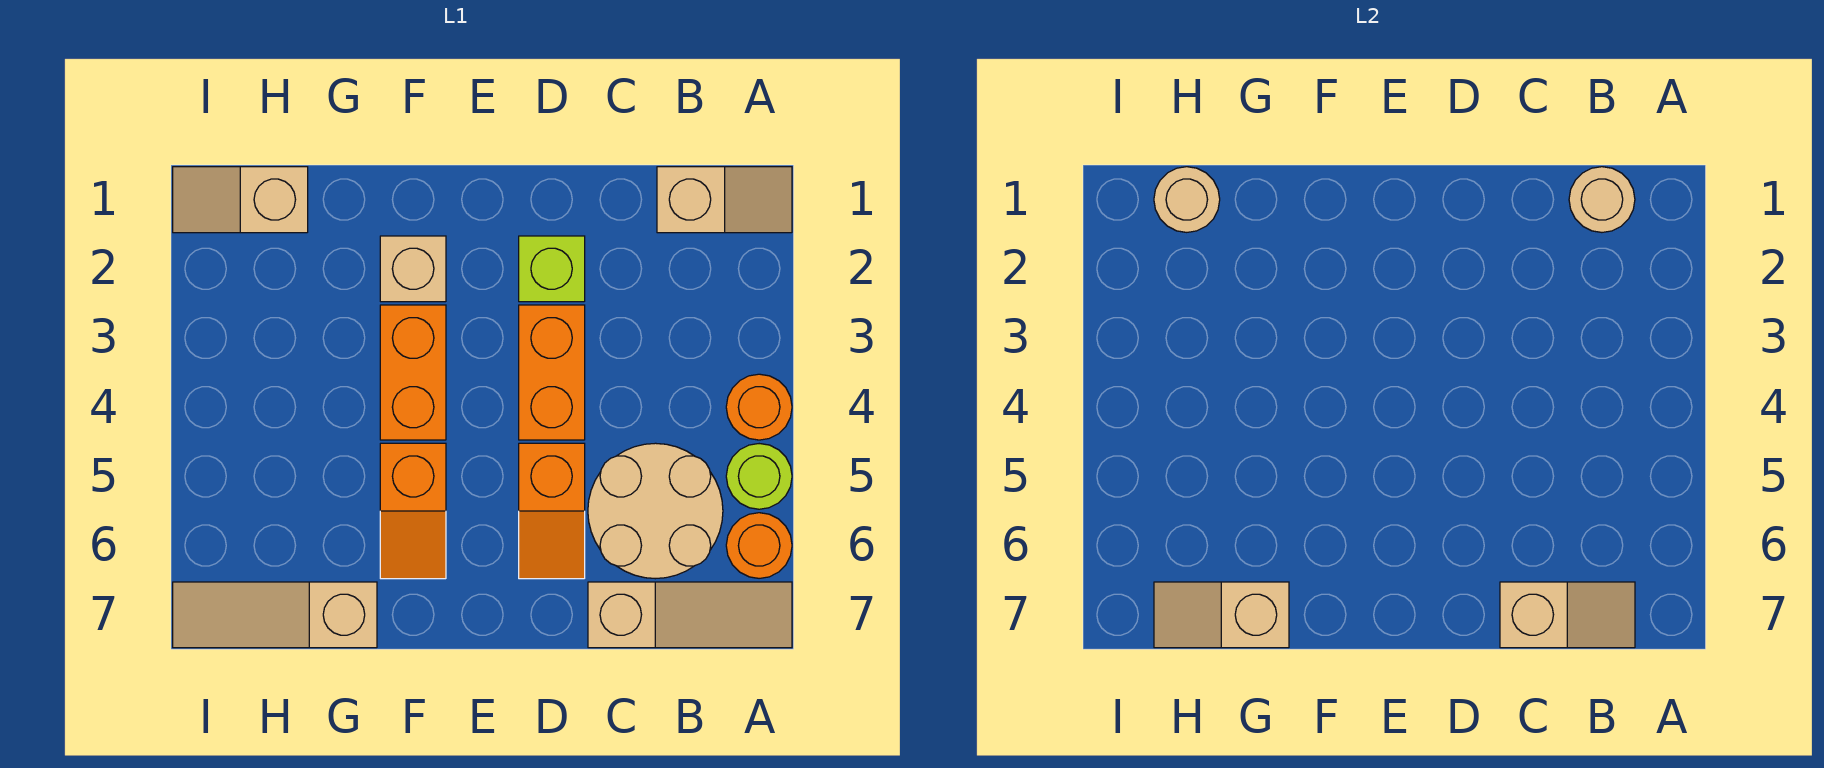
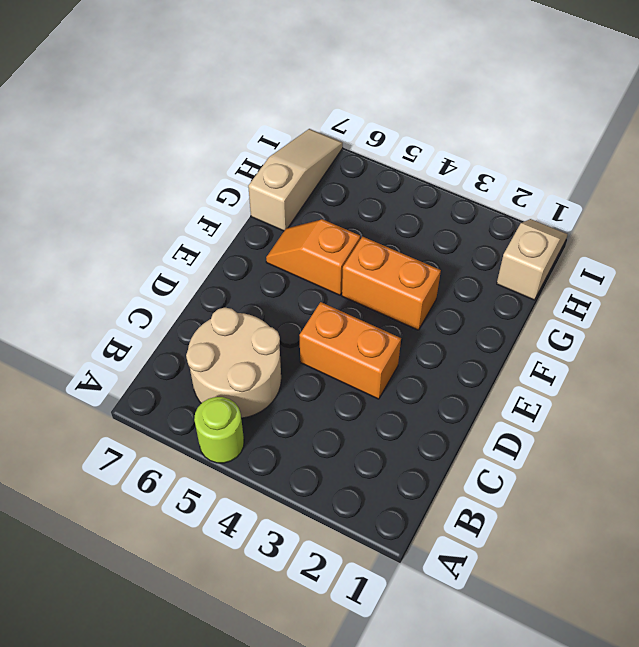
none -> tan slope A1:B1 level 1 top B
none -> orange round brick A4 level 1
none -> orange round brick A6 level 1

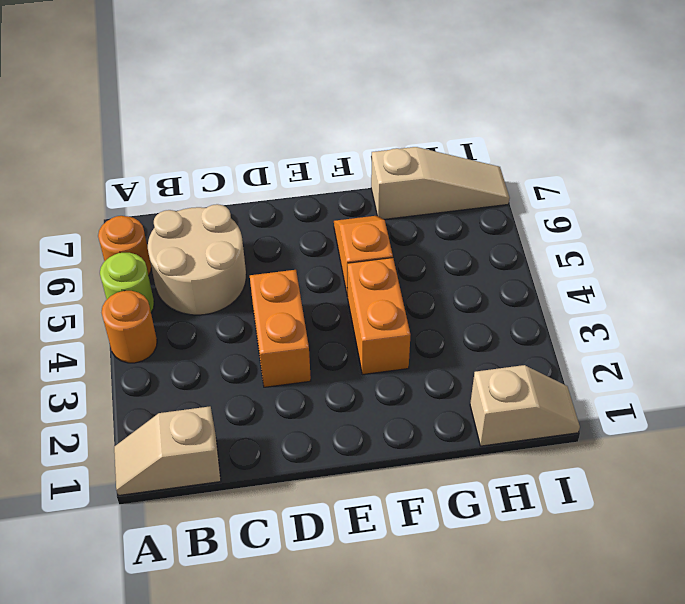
none -> tan slope A7:C7 level 1 top C
none -> lime brick D2 level 1
none -> orange slope D5:D6 level 1 top 5

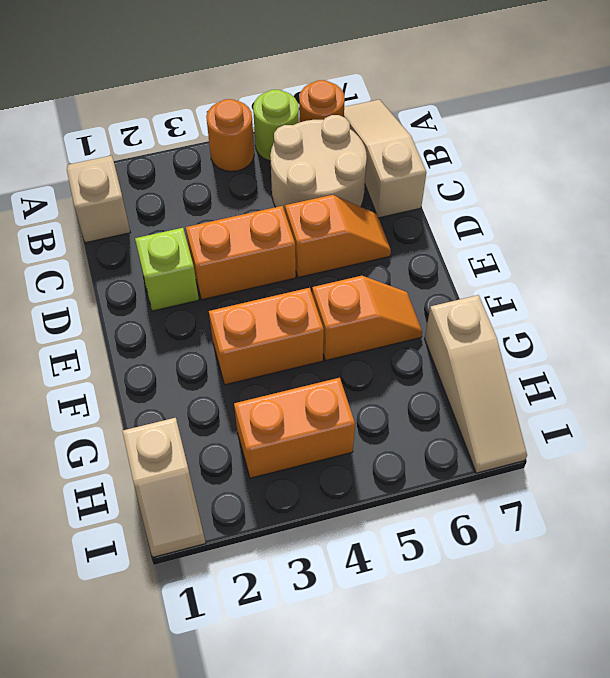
orange brick H3:H4 level 1 -> none
none -> tan brick F2 level 1
none -> tan round brick B1 level 2
none -> tan slope B7:C7 level 2 top C

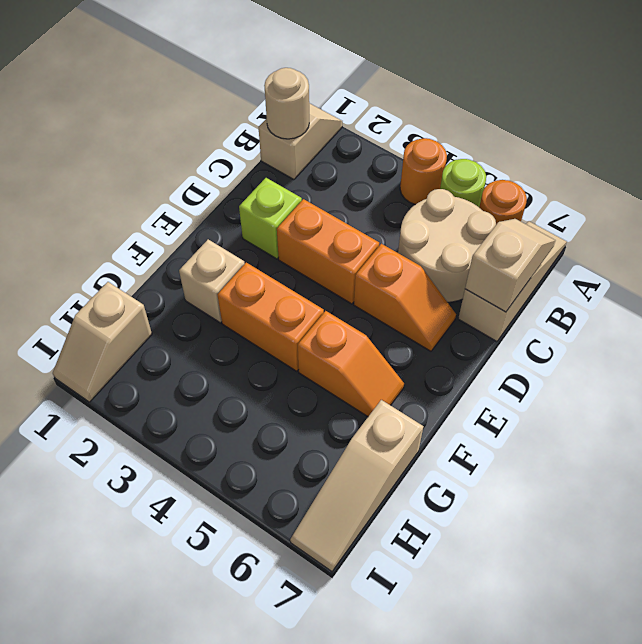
none -> tan slope G7:H7 level 2 top G
none -> tan round brick H1 level 2

